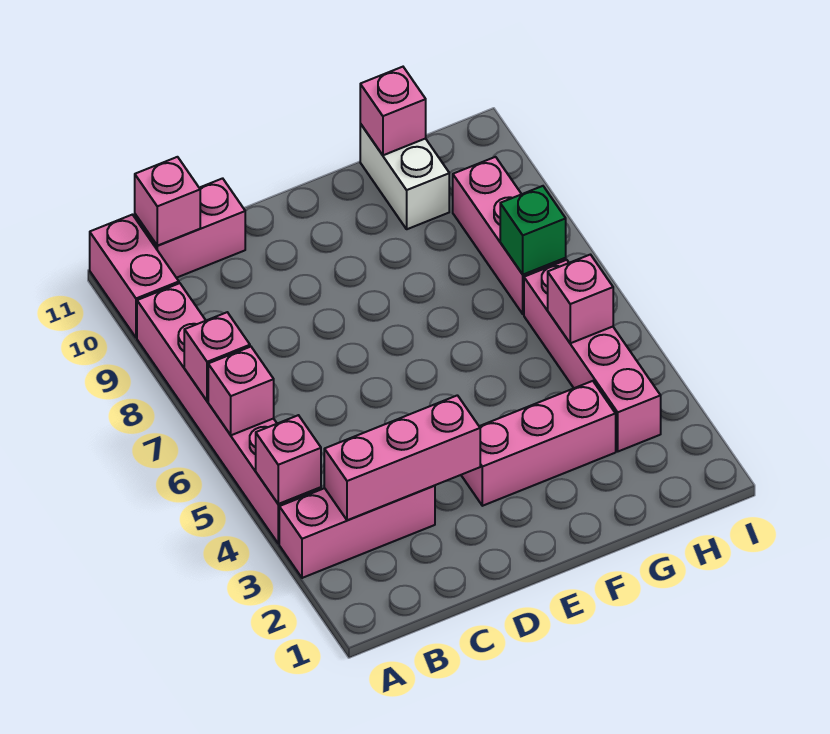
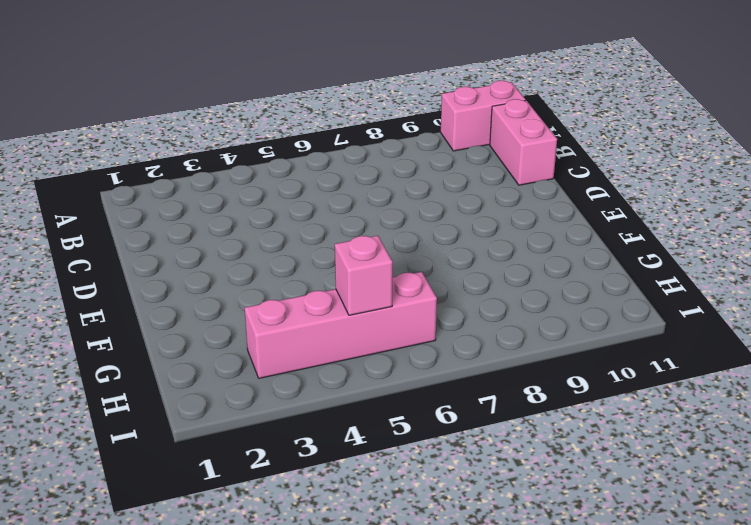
none -> pink brick A3:C3 level 1
none -> pink brick A4:A9 level 1
none -> pink brick E3:G3 level 1

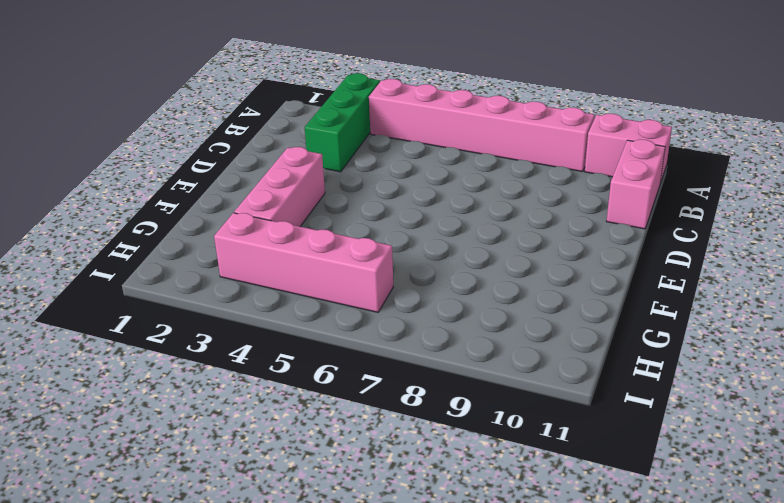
green brick A3:C3 level 1 -> pink brick A3:C3 level 1
none -> white brick G10:G11 level 1
none -> pink brick H7:H9 level 1
none -> pink brick A4 level 2

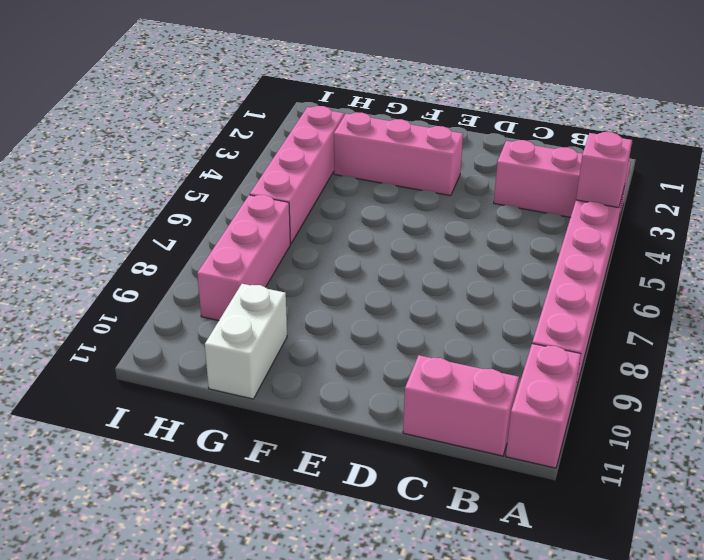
none -> pink brick A6 level 2
none -> pink brick A7 level 2
none -> pink brick B3:D3 level 2

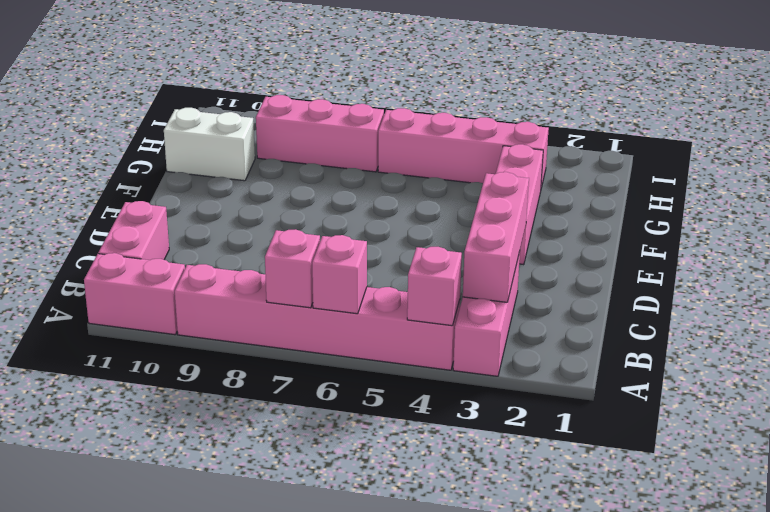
none -> pink brick B11 level 2
none -> pink brick G11 level 2
none -> pink brick H5 level 2

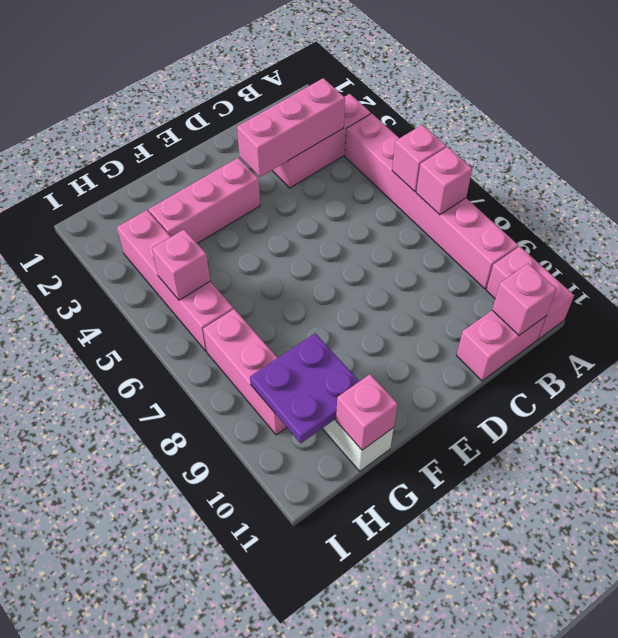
purple plate G9:H10 level 2 -> none
none -> pink brick A4 level 2
none -> green brick H7 level 2

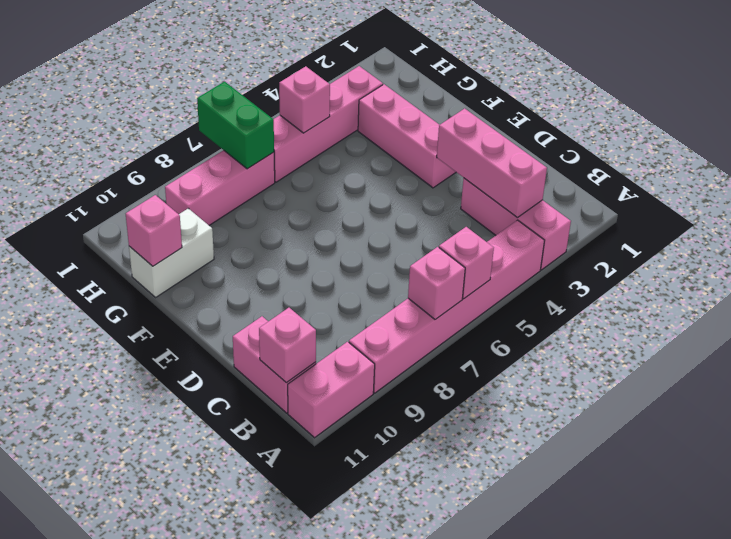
green brick H7:I7 level 2 -> green brick H7 level 2
none -> pink brick A4 level 2

